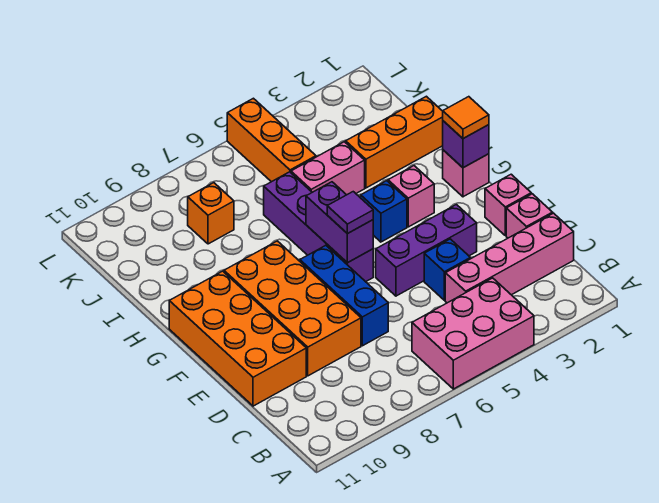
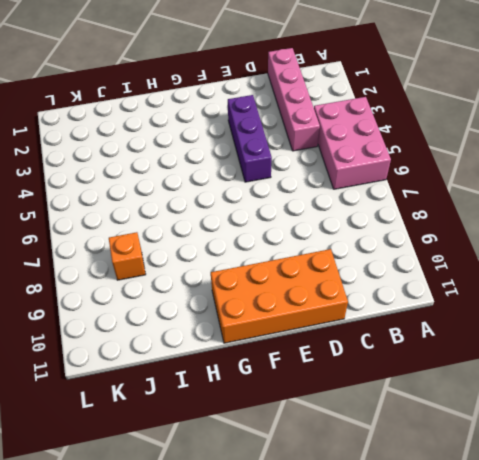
none -> pink brick D1 level 1
none -> blue brick D4 level 1
none -> blue brick D7:F7 level 1

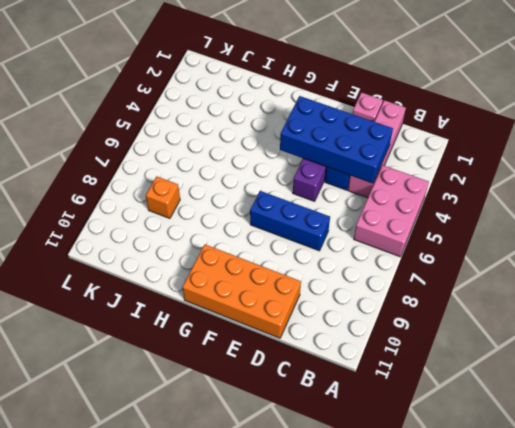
blue brick C3:F4 level 2 -> none
none -> orange brick D8:G9 level 1
none -> pink brick E1 level 1
none -> purple brick F6:I6 level 1

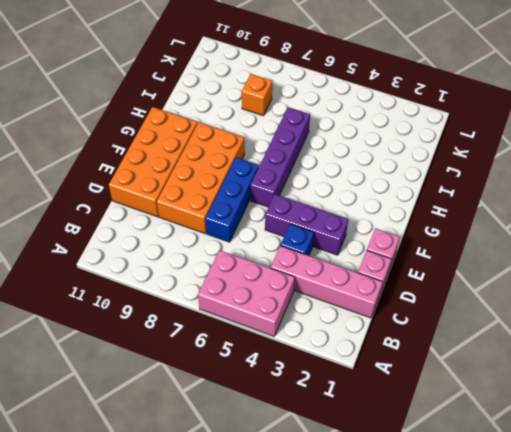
none -> pink brick G1 level 1
none -> pink brick G3 level 1
none -> blue brick G4 level 1

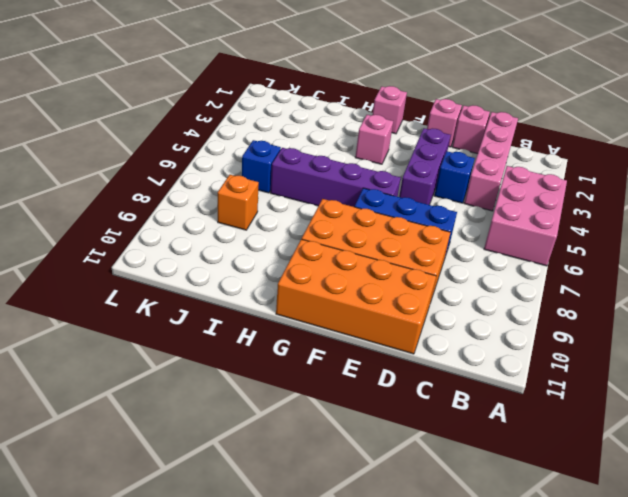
blue brick J6 level 1 -> blue brick G4 level 1
none -> orange brick I1:I3 level 1
none -> pink brick I4:I5 level 1
none -> orange brick J5:L5 level 1

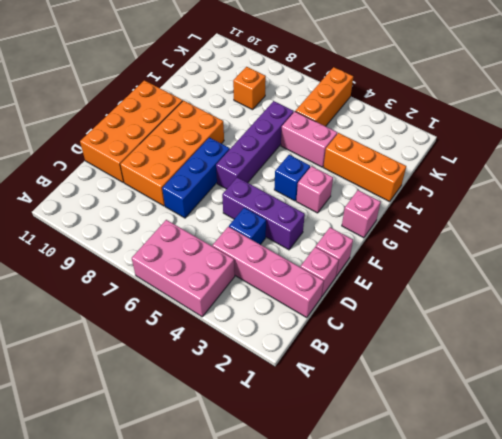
none -> purple brick F6:G6 level 2
none -> purple brick G1 level 2
none -> purple tile F6 level 3

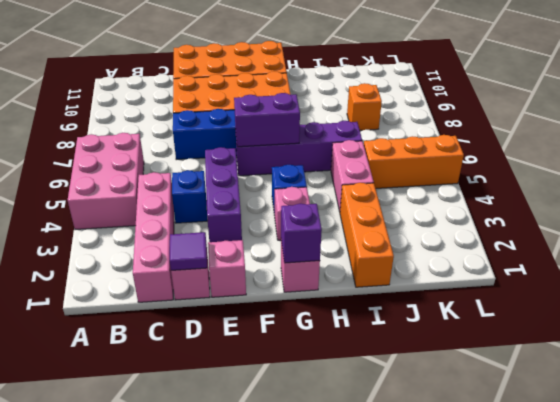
purple tile D1 level 2 -> purple tile F6 level 3
none -> orange tile G1 level 3

